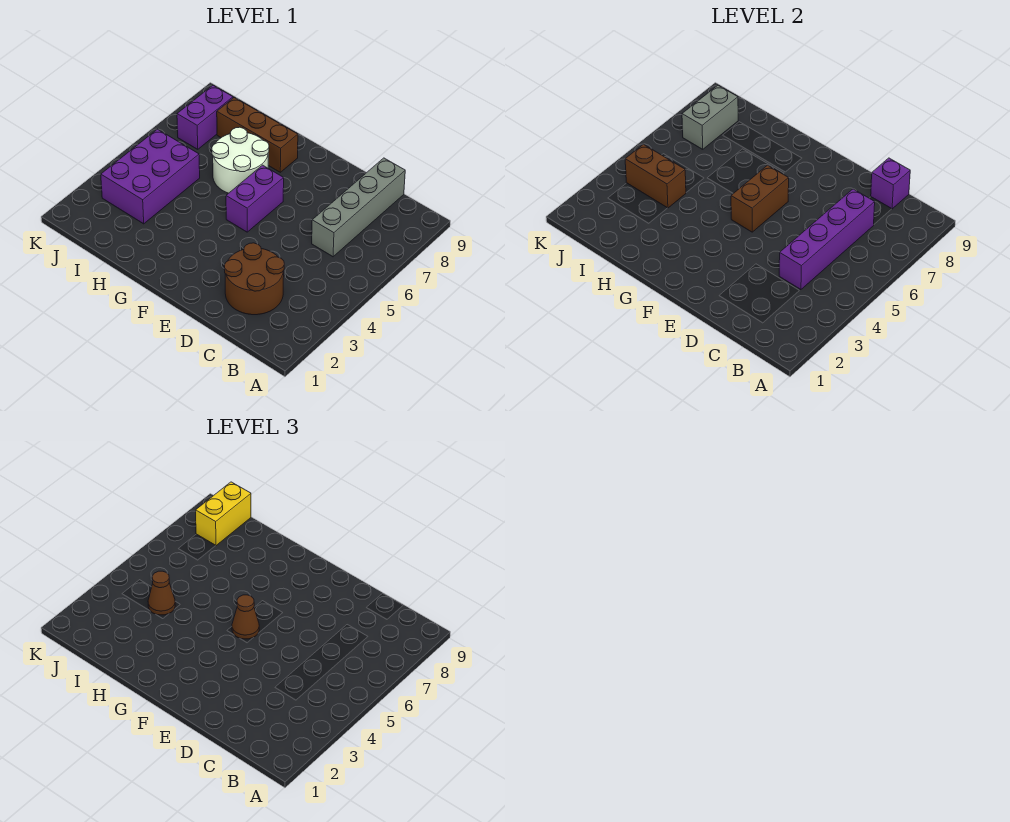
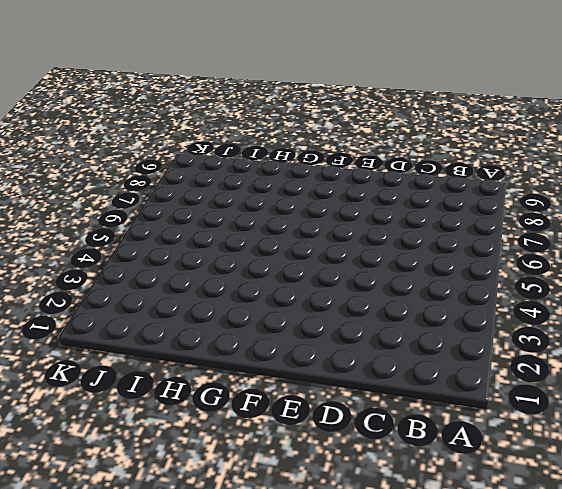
none -> brown round brick C2:D3 level 1
none -> grey brick C6:C9 level 1
none -> purple brick F5:F6 level 1

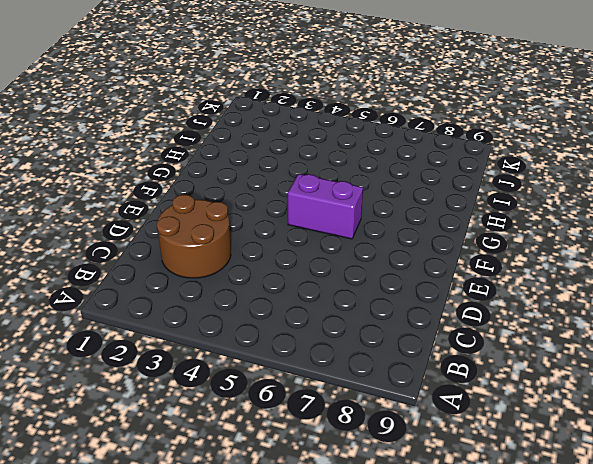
none -> grey brick C6:C9 level 1
none -> white round brick G6:H7 level 1
none -> brown brick G8:I8 level 1

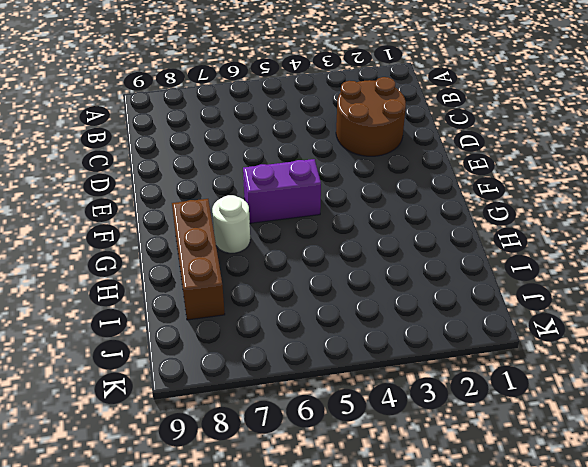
white round brick G7 level 1 -> white round brick G6:H7 level 1
none -> grey brick C6:C9 level 1
none -> purple brick I3:J5 level 1
none -> purple brick J7:J8 level 1

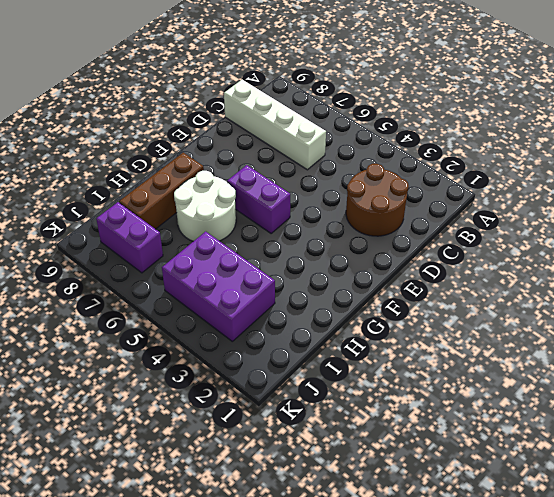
white brick C6:C9 level 1 -> grey brick C6:C9 level 1
none -> purple brick C4:C7 level 2
none -> purple brick C9 level 2
none -> brown brick F5:F6 level 2

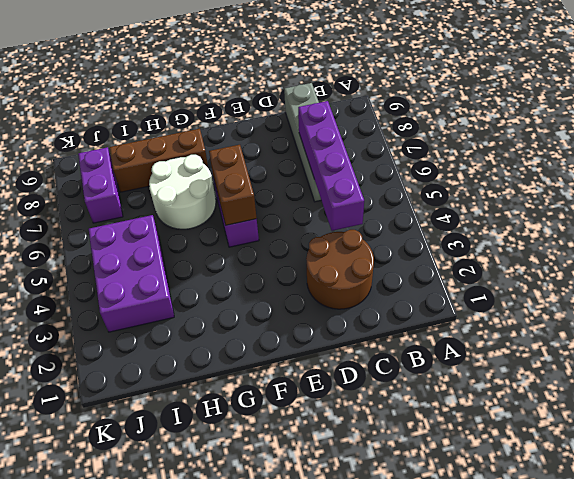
none -> purple brick C9 level 2
none -> brown brick I4:J4 level 2
none -> grey brick J7:J8 level 2

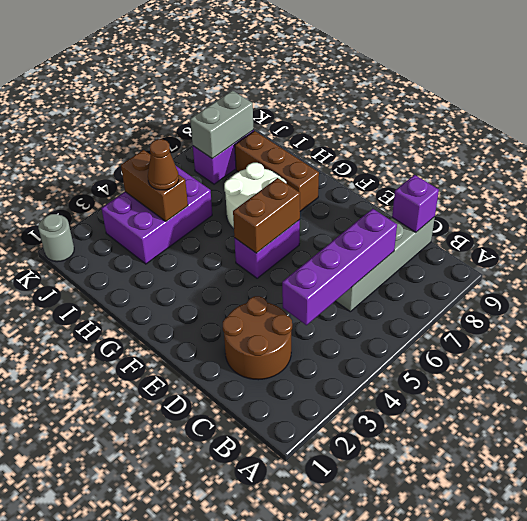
grey round brick K1 level 1 -> none
none -> brown cone F5 level 3
none -> yellow brick J8:J9 level 3

